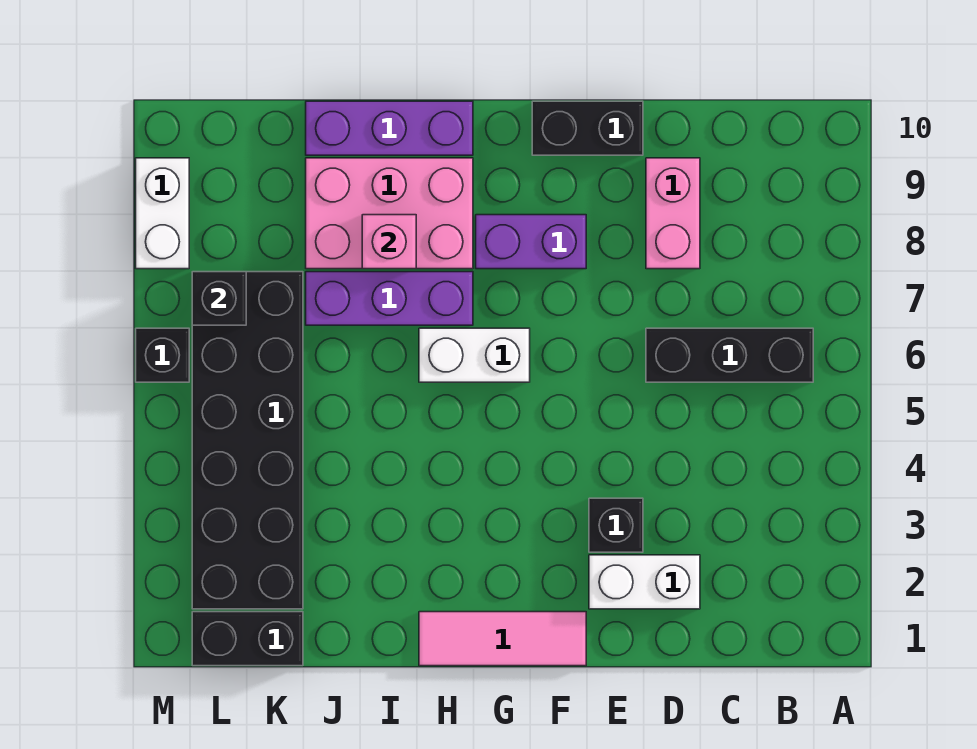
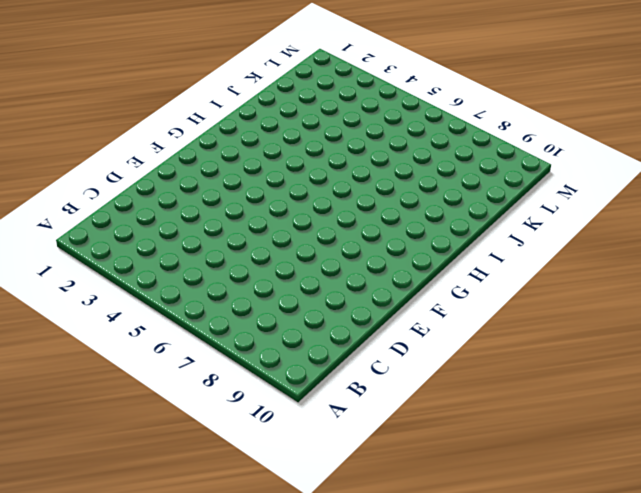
none -> black brick B6:D6 level 1
none -> white brick D2:E2 level 1
none -> pink brick D8:D9 level 1

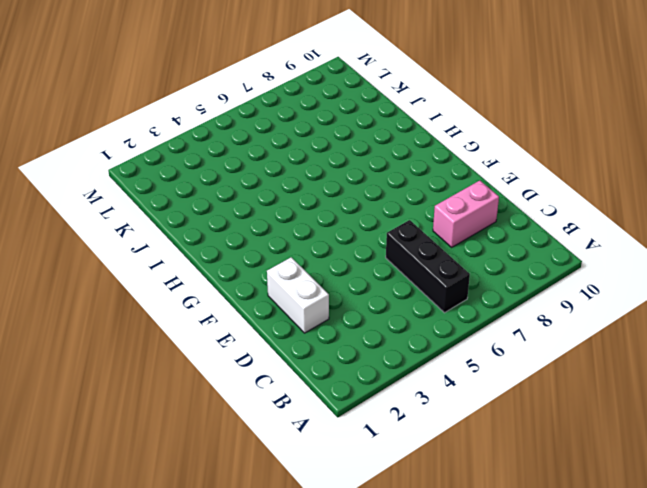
none -> black brick E3 level 1
none -> black brick E10:F10 level 1
none -> pink tile F1:H1 level 1

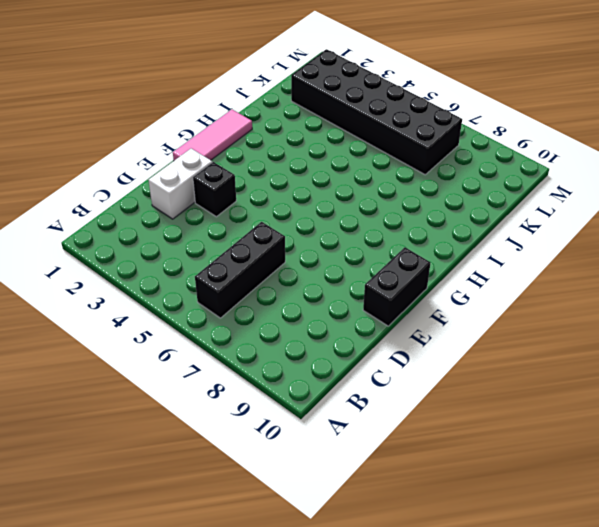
none -> pink brick D8:D9 level 1
none -> purple brick F8:G8 level 1
none -> white brick G6:H6 level 1

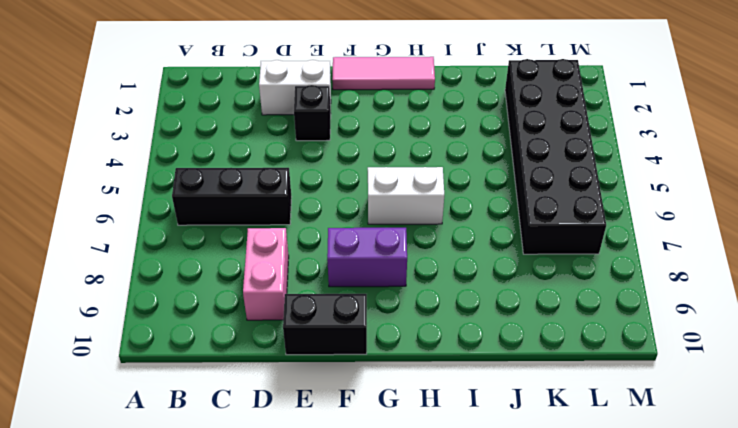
none -> purple brick H7:J7 level 1
none -> pink brick H8:J9 level 1
none -> purple brick H10:J10 level 1

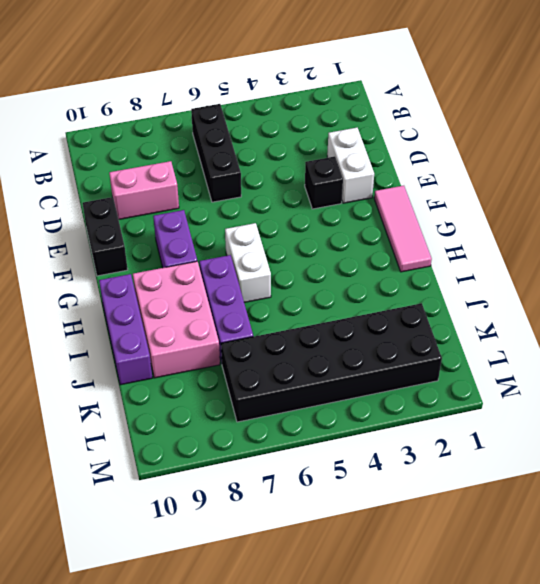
none -> black brick K1:L1 level 1
none -> black brick M6 level 1
none -> white brick M8:M9 level 1

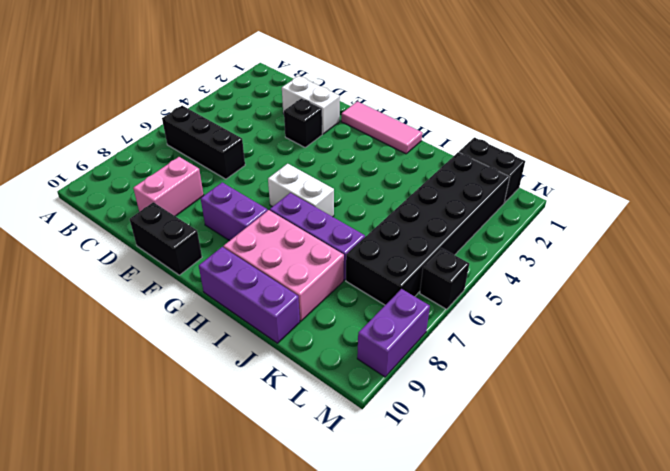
purple brick M8:M9 level 1 -> white brick M8:M9 level 1
none -> pink brick I8 level 2
none -> black brick L7 level 2

